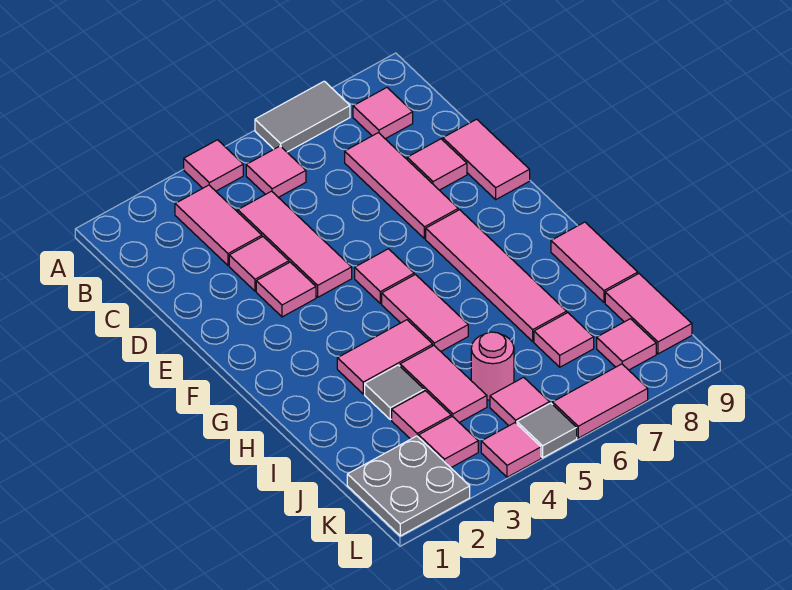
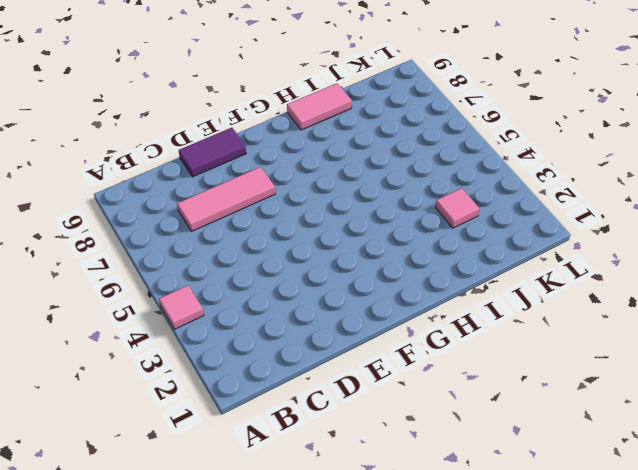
purple tile D9:E9 level 1 -> pink tile D9:E9 level 1
none -> grey tile A6:A7 level 1
none -> pink tile B3:C3 level 1
none -> pink tile B5 level 1

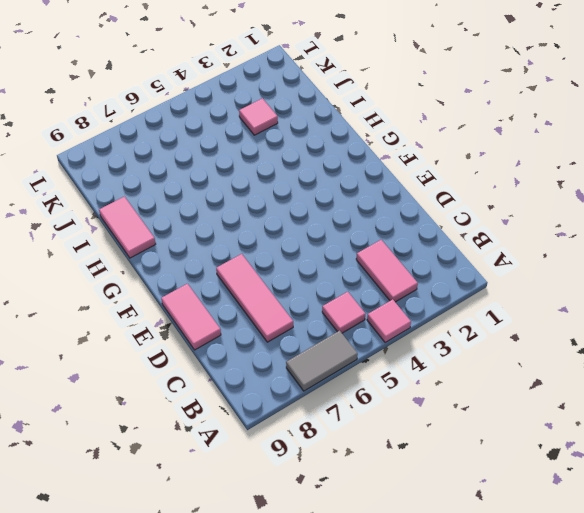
none -> pink tile B8 level 1
none -> pink tile C4:E4 level 1
none -> pink tile D3 level 1

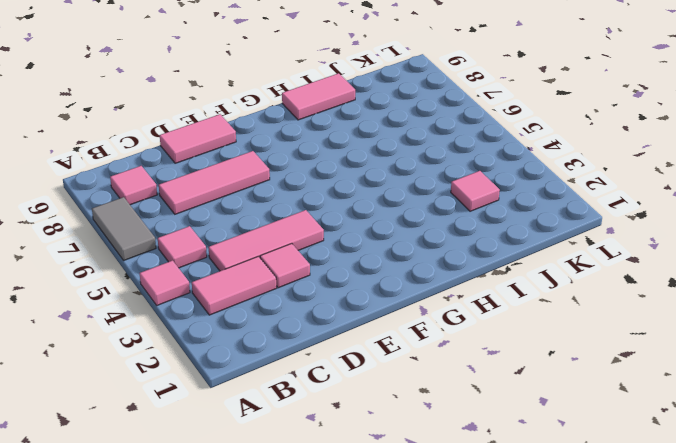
none -> pink tile D8 level 1
none -> pink tile E3 level 1
none -> pink tile F5 level 1

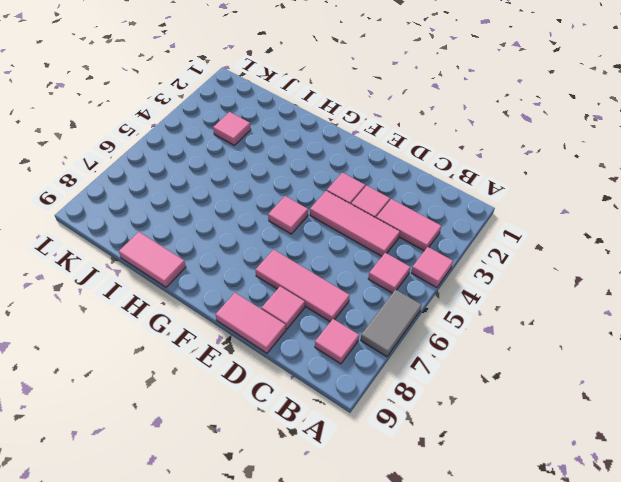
none -> pink tile F7:I7 level 1
none -> pink tile G5:H5 level 1
none -> pink tile H3:H4 level 1

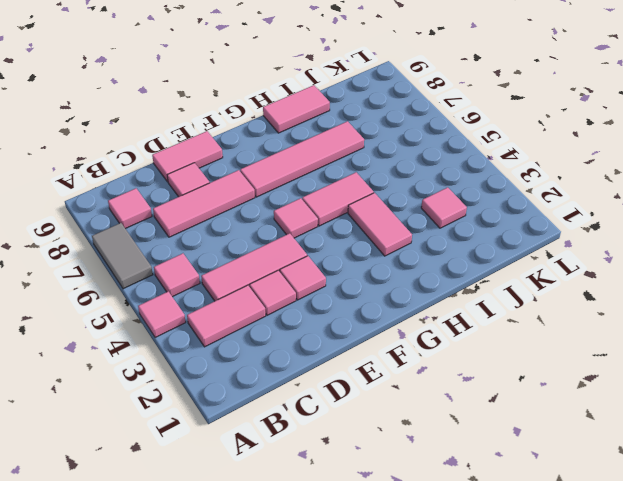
none -> grey tile I3 level 1
none -> pink tile I4:J4 level 1
none -> pink round brick J5 level 1

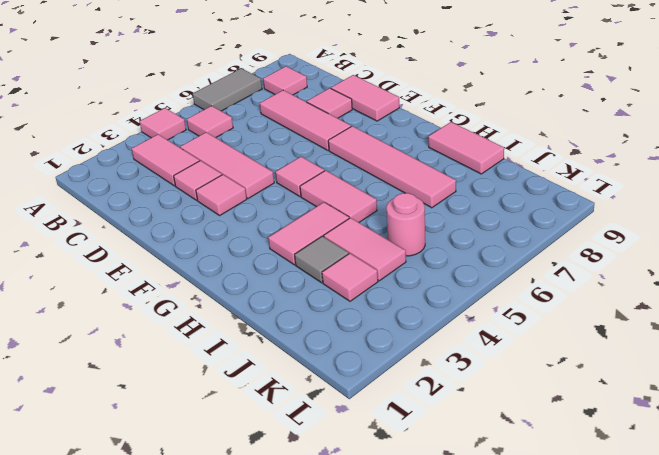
none -> pink tile J7 level 1
none -> pink tile J9:K9 level 1
none -> grey plate K1:L2 level 1

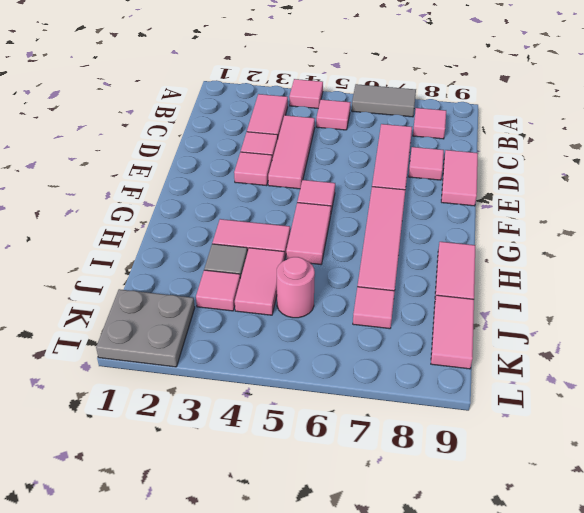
none -> pink tile K3 level 1
none -> pink tile K5 level 1
none -> pink tile K8 level 1

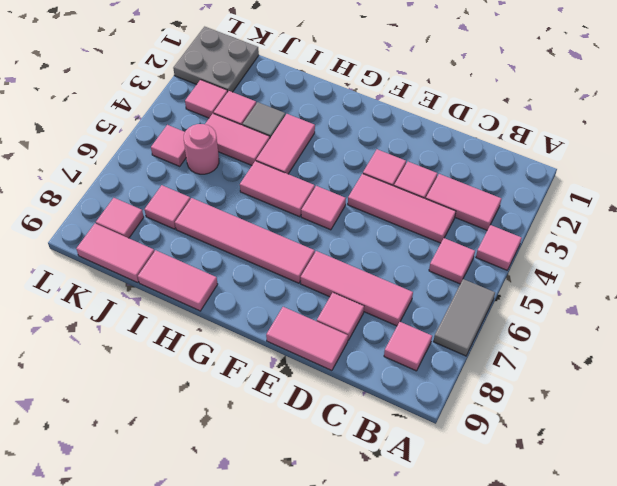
none -> pink tile L4 level 1
none -> grey tile L5 level 1
none -> pink tile L6:L7 level 1

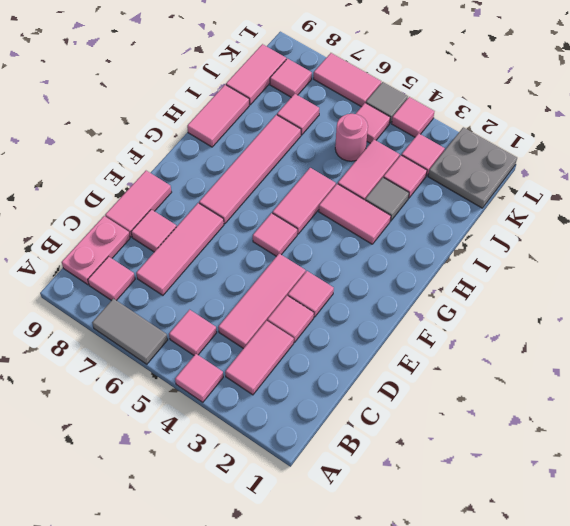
pink plate B9:C9 level 1 -> none

